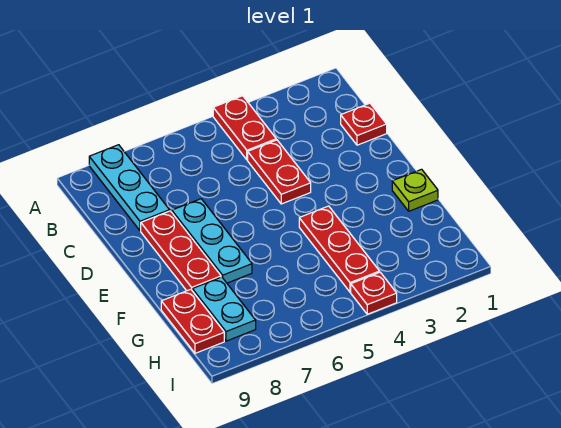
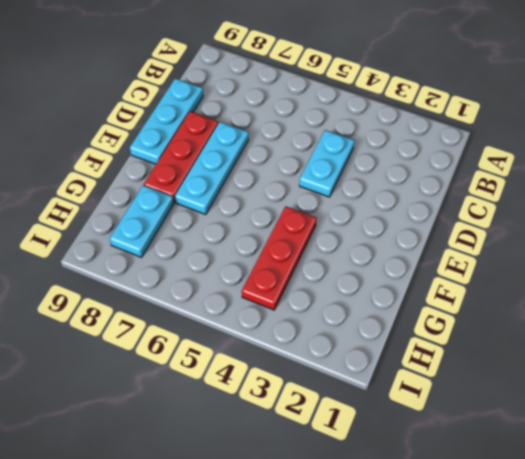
cyan plate C4:D4 level 1 -> red plate C4:D4 level 1
cyan plate C9:E9 level 1 -> cyan plate A8:C8 level 1
none -> red plate A4:B4 level 1
none -> red plate C1 level 1

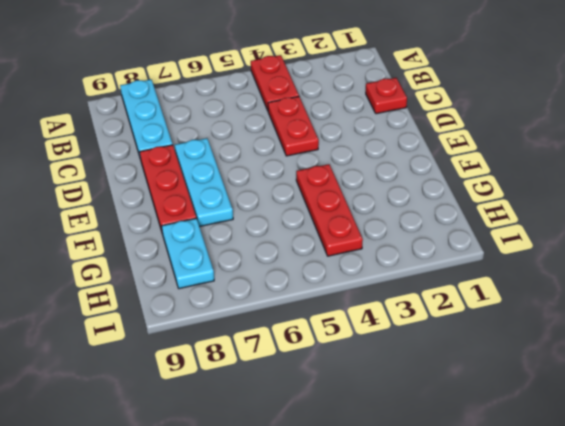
none -> lime plate F1 level 1
none -> red plate G9:H9 level 1

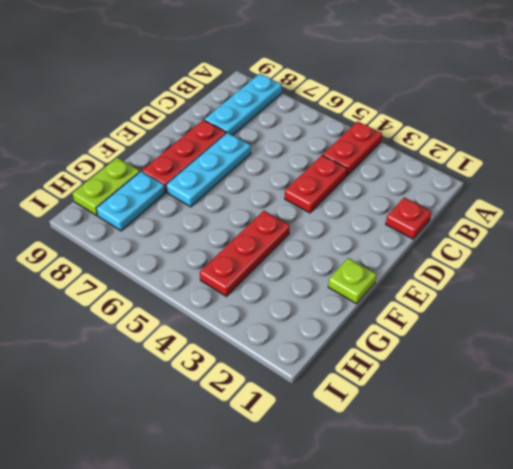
lime plate G9:H9 level 1 -> red plate G9:H9 level 1
none -> red plate I4 level 1

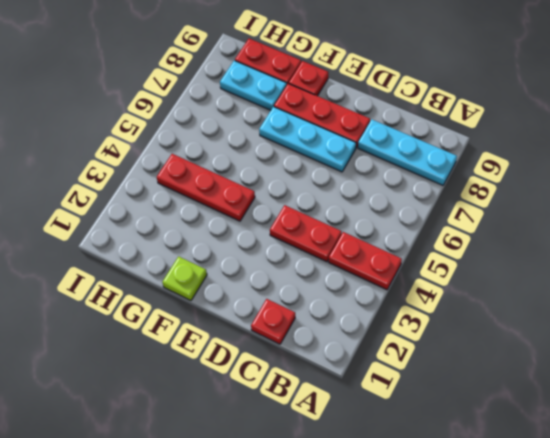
red plate F9 level 1 -> red plate I4 level 1

